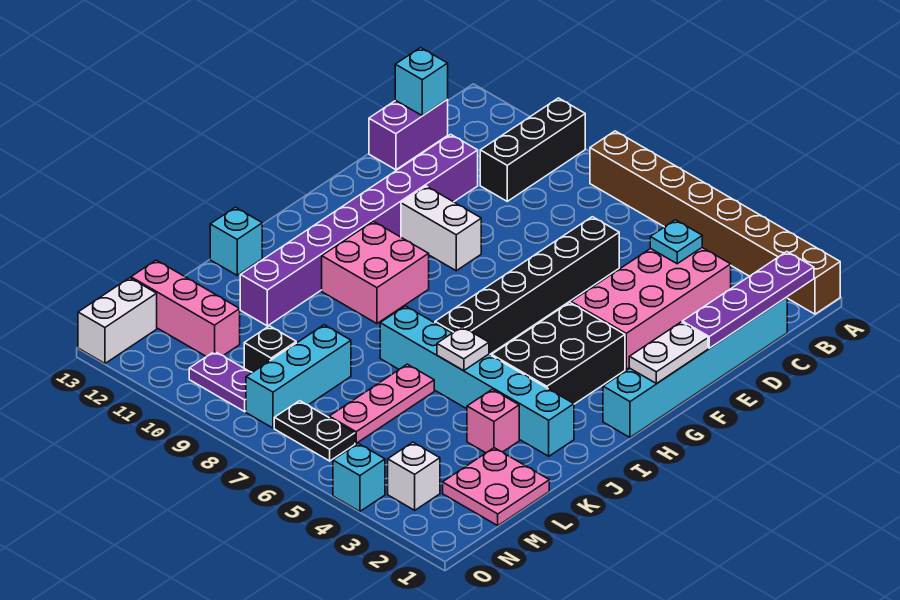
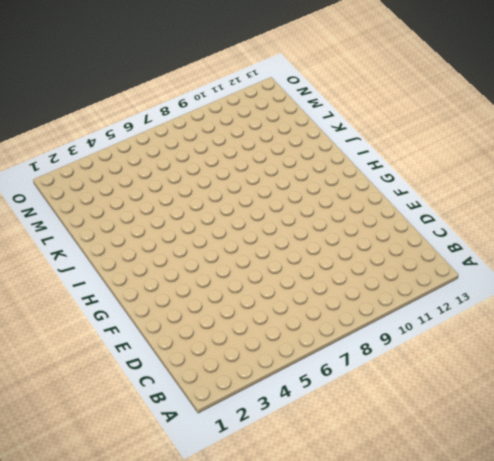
none -> brown brick A1:A8 level 1
none -> black brick A10:C10 level 1
none -> cyan brick C1:H1 level 1

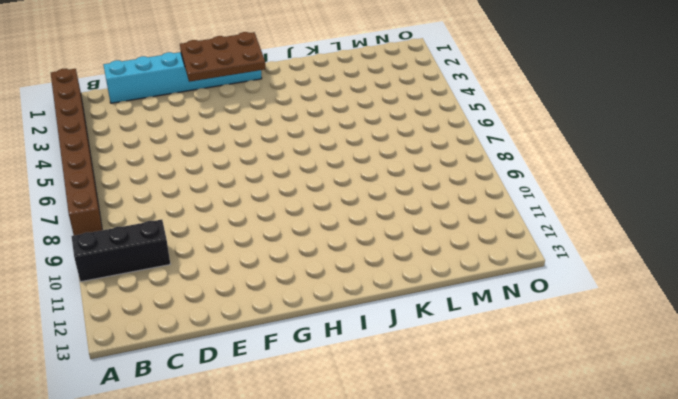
brown plate F1:H2 level 2 -> white plate F1:G1 level 2
none -> pink brick C3:F4 level 1
none -> purple brick C13:D13 level 1
none -> black brick D6:I6 level 1

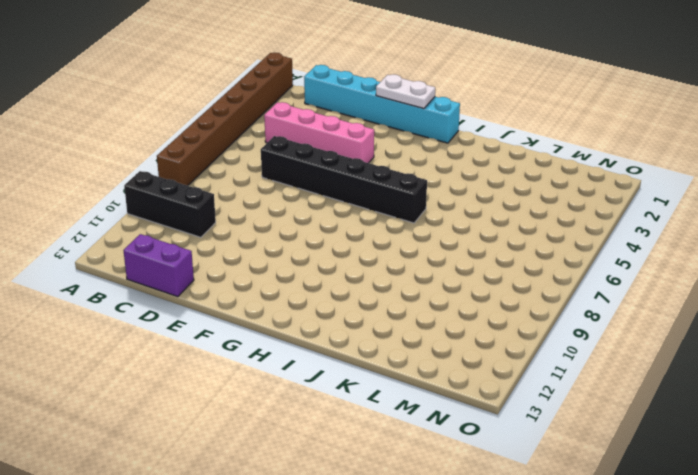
pink brick C4:F4 level 1 -> pink brick C3:F4 level 1
none -> purple brick D11:K11 level 1
none -> white brick F9:F10 level 1
none -> black brick G3:I4 level 1

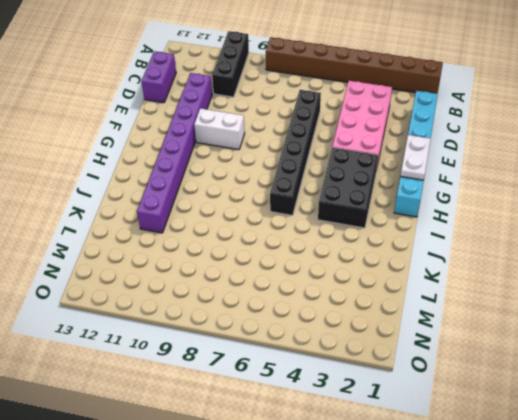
none -> pink brick H9:I10 level 1
none -> cyan brick J2:J7 level 1
none -> cyan brick J13 level 1

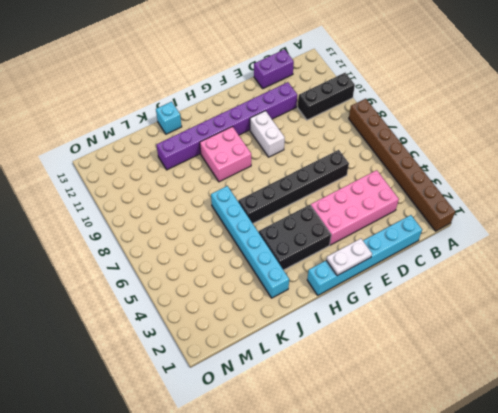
none -> pink brick K3 level 1
none -> pink plate K6:M6 level 1
none -> pink plate L1:M2 level 1

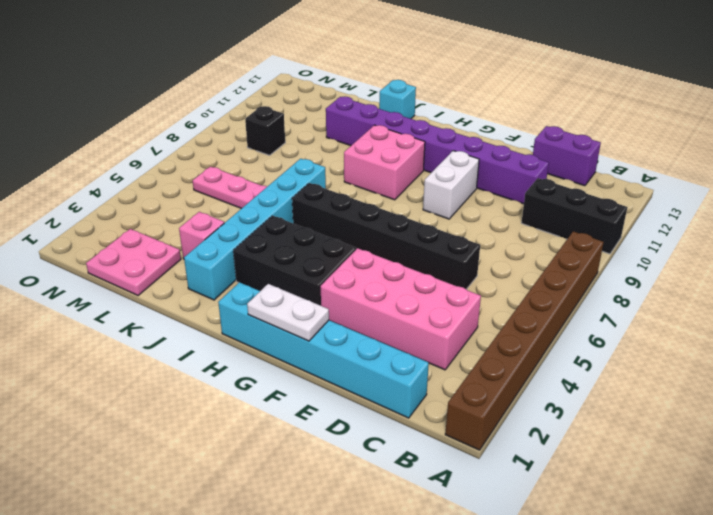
none -> cyan brick L8:N8 level 1
none -> pink brick M11:M13 level 1
none -> white brick N3 level 1

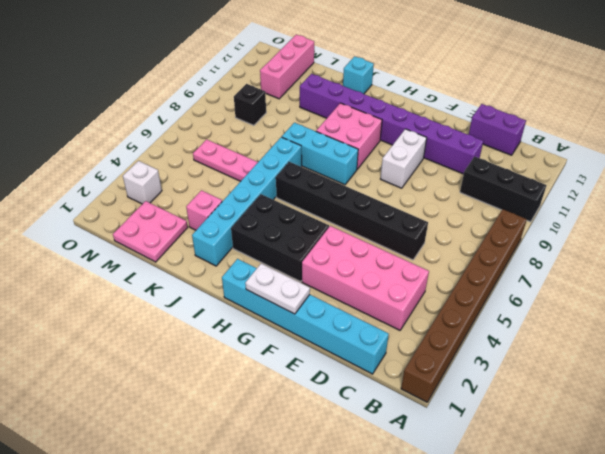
cyan brick H8:J8 level 1 -> cyan brick L8:N8 level 1
none -> black plate N6:N7 level 1
none -> purple plate N9:N10 level 1
none -> white brick N13:O13 level 1

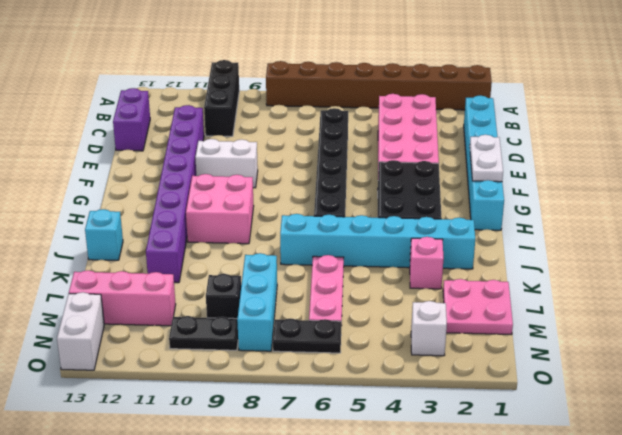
black plate N9:N10 level 1 -> purple plate N9:N10 level 1
none -> cyan brick O4 level 1
none -> purple plate B1:E1 level 2
none -> cyan plate C4 level 2

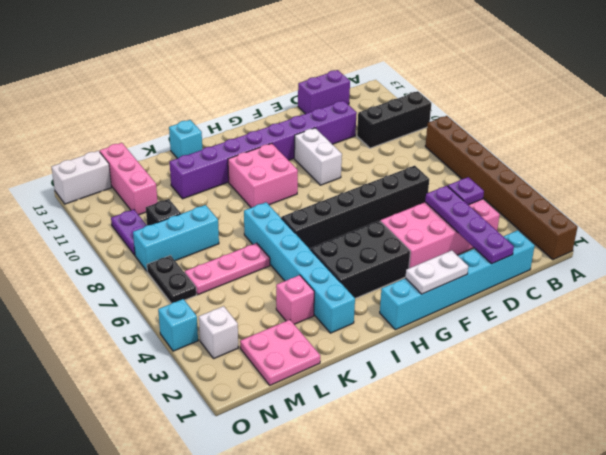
purple plate C4 level 2 -> cyan plate C4 level 2
purple plate D1:D4 level 2 -> purple plate B1:E1 level 2
none -> cyan brick C13 level 2
none -> white plate J5 level 2

